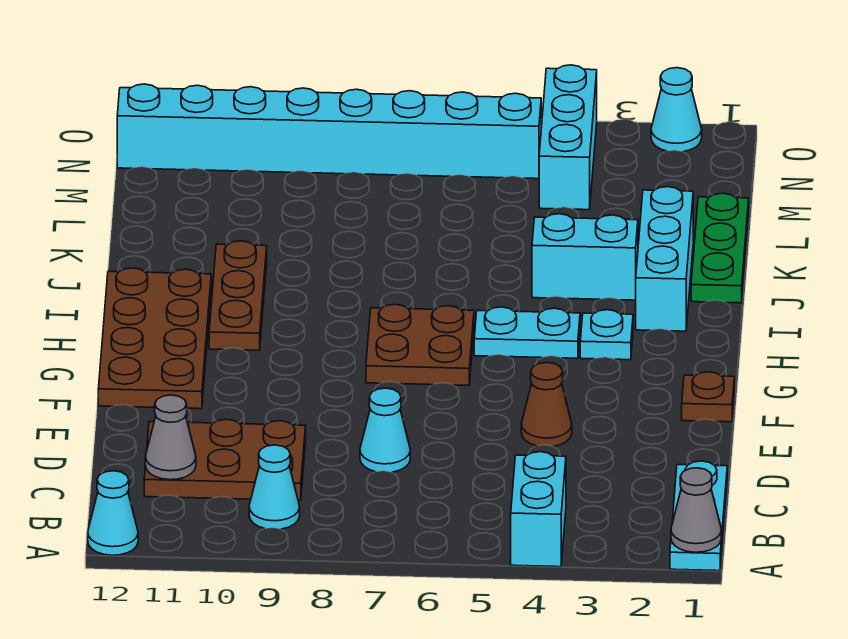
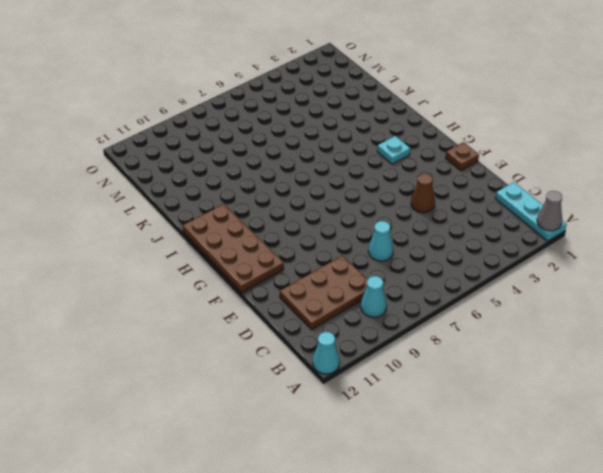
none -> cyan brick A4:B4 level 1
none -> brown plate G6:H7 level 1
none -> cyan plate H4:H5 level 1

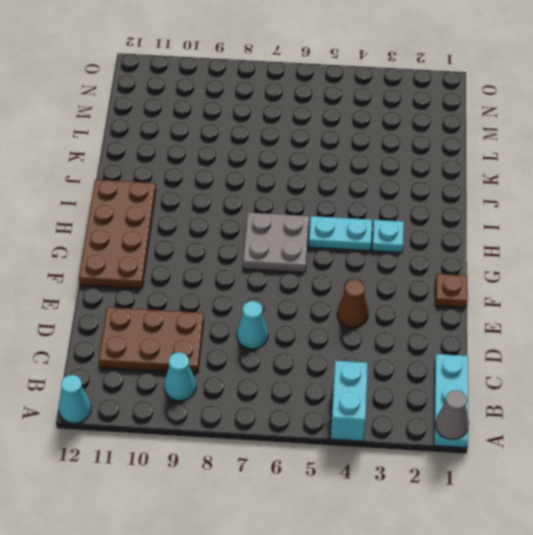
grey plate G6:H7 level 1 -> brown plate G6:H7 level 1
none -> brown plate H10:J10 level 1
none -> cyan brick I2:K2 level 1
none -> green plate J1:L1 level 1

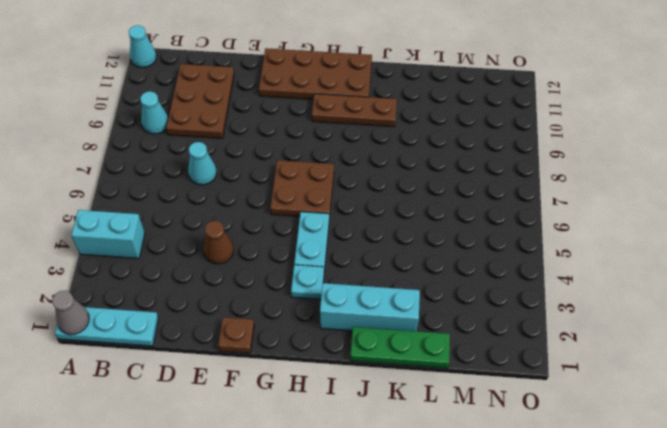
none -> cyan brick J3:J4 level 1
none -> cyan brick M4:O4 level 1
none -> cyan brick N5:N12 level 1

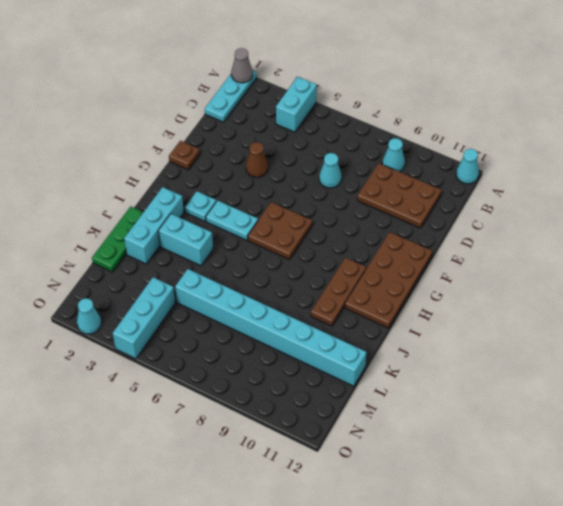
cyan brick L5:L12 level 1 -> cyan brick N5:N12 level 1
none -> grey cone C11 level 2

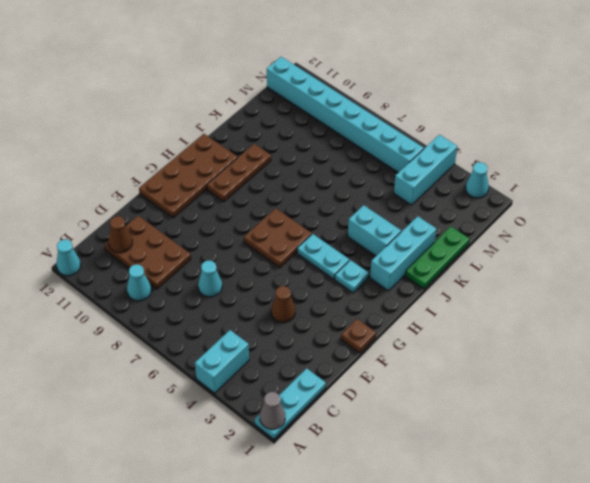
brown cone C11 level 2 -> grey cone C11 level 2

